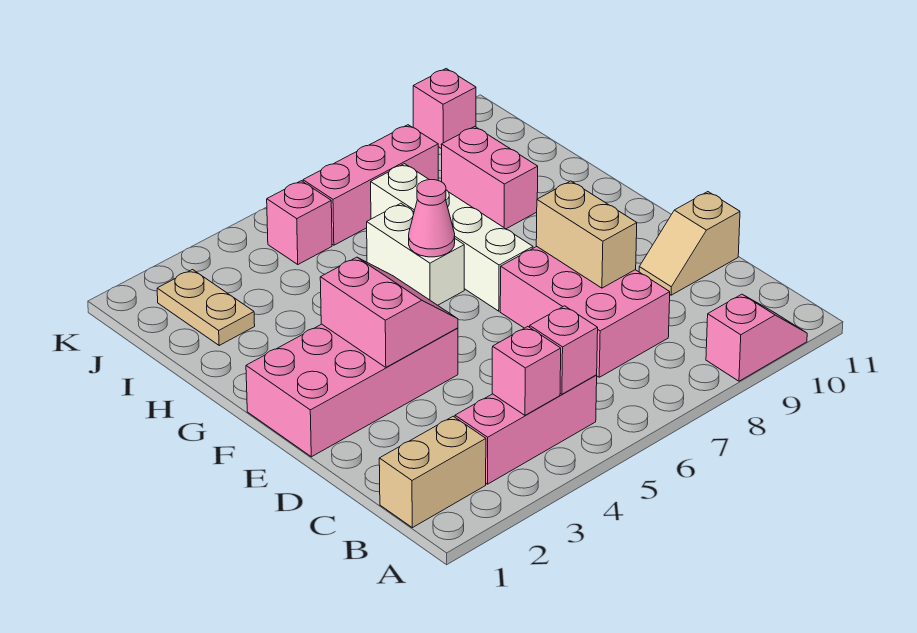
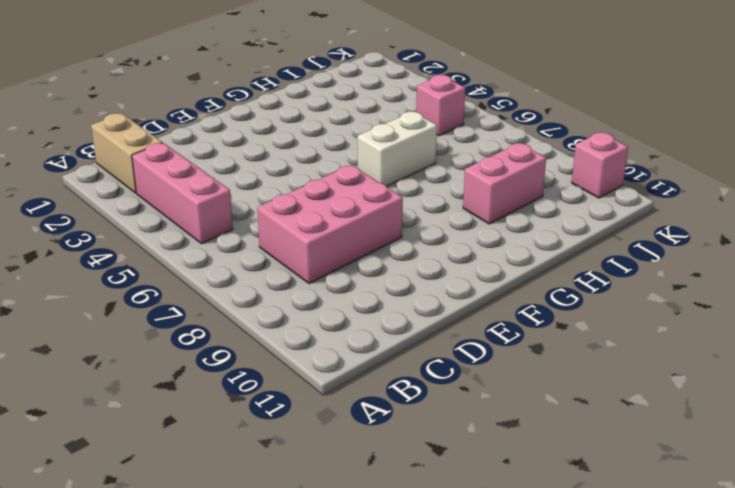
none -> pink slope A9:A10 level 1 top 9
none -> tan slope D10:D11 level 1 top 11
none -> pink brick E1:F4 level 1

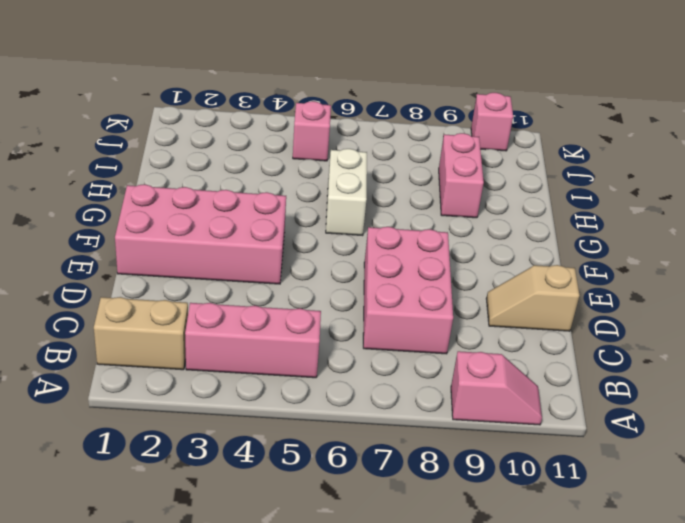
none -> white brick F7:I7 level 1
none -> tan plate I2:J2 level 1
none -> pink brick J6:J8 level 1

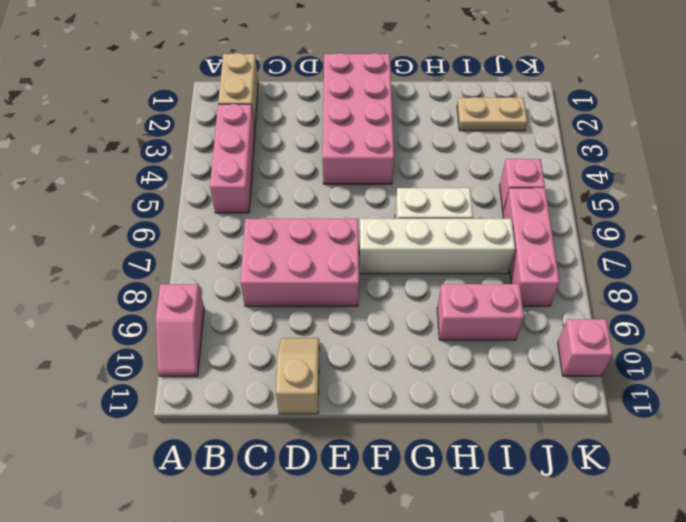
none -> pink brick B4 level 2
none -> pink brick B5 level 2
none -> tan brick D8:E8 level 2

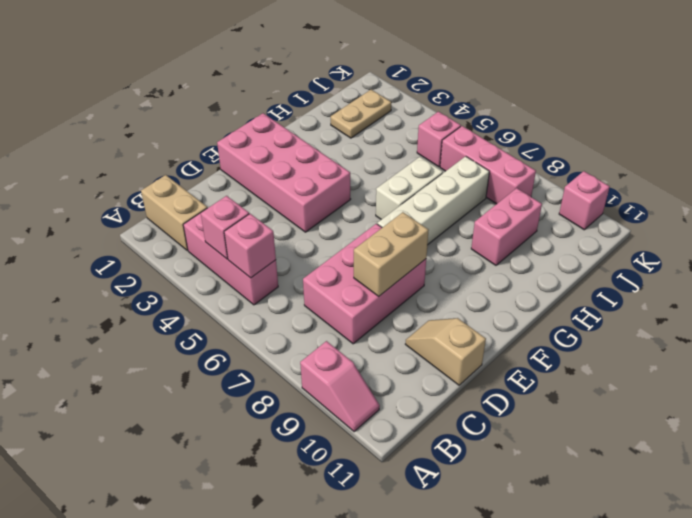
none -> pink slope E3:F4 level 2 top 3
none -> pink cone G6 level 2

